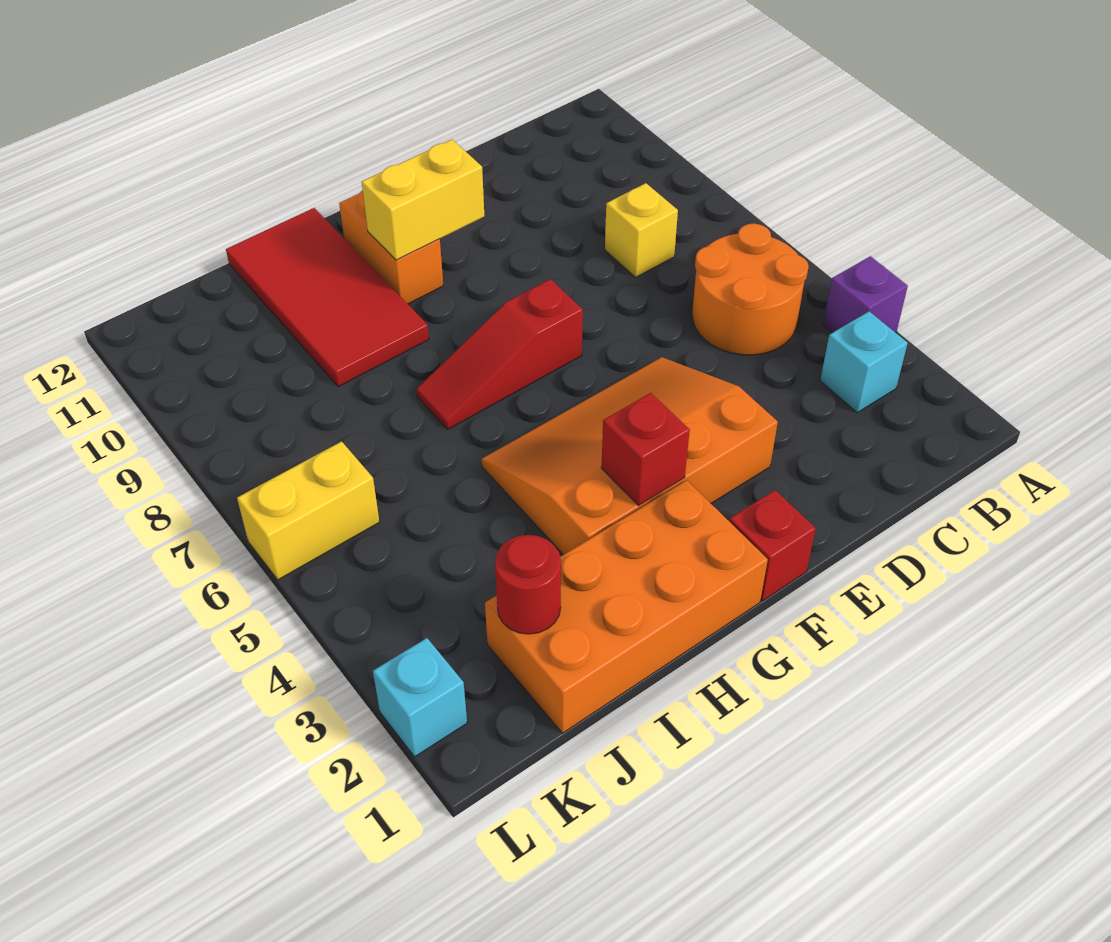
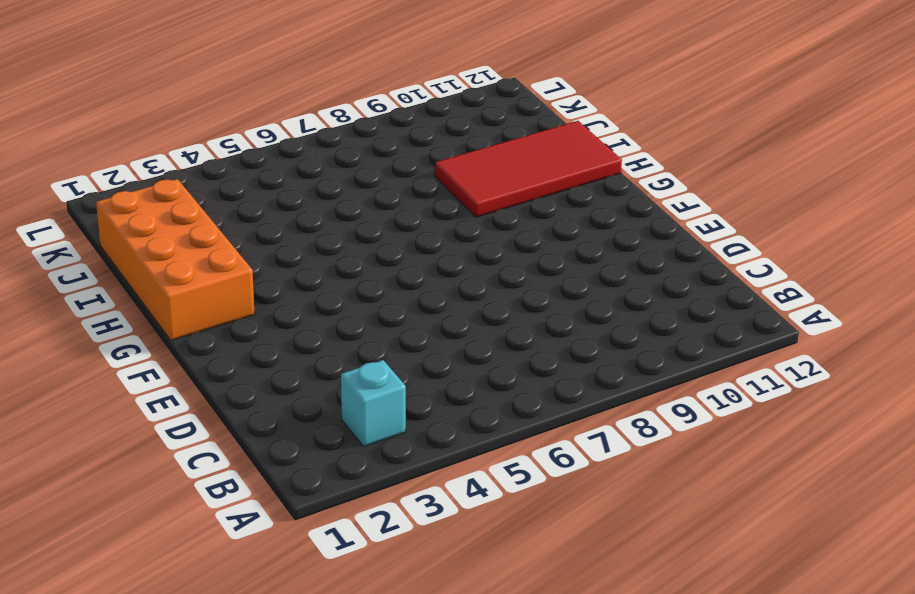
none -> purple brick A4 level 1
none -> orange round brick B5:C6 level 1
none -> yellow brick C8 level 1

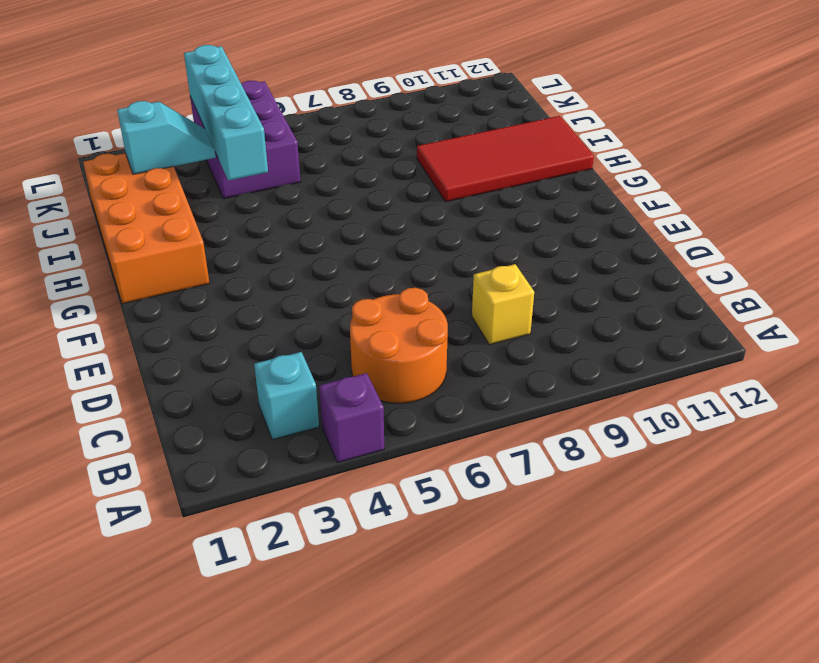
cyan brick I4:L4 level 2 -> none
cyan slope J2:J3 level 2 top 2 -> red round brick J2 level 2
purple brick J4:L5 level 1 -> none
none -> orange slope E3:H5 level 1 top 3
none -> red brick F1 level 1
none -> red slope F7:H7 level 1 top F

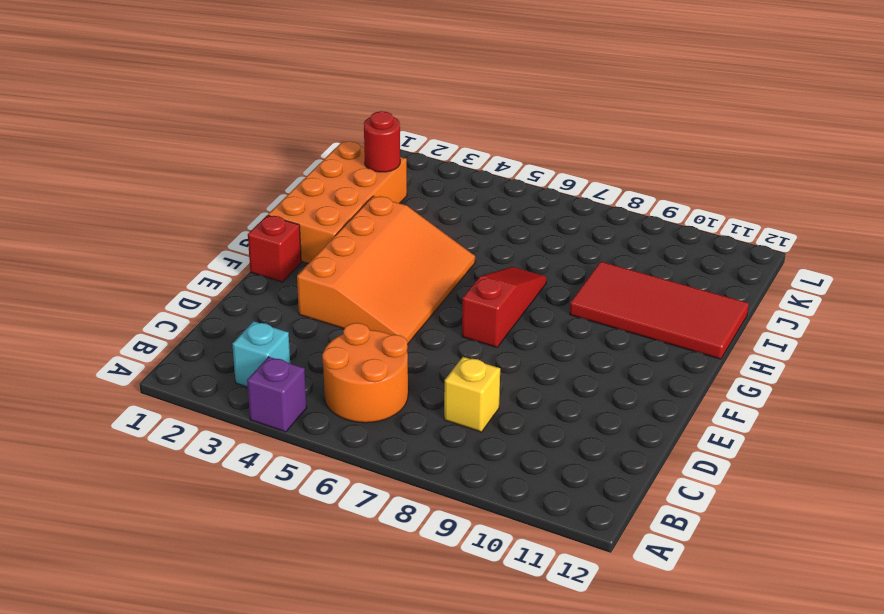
none -> orange brick G10:G11 level 1
none -> yellow brick K6:L6 level 1
none -> cyan brick L2 level 1

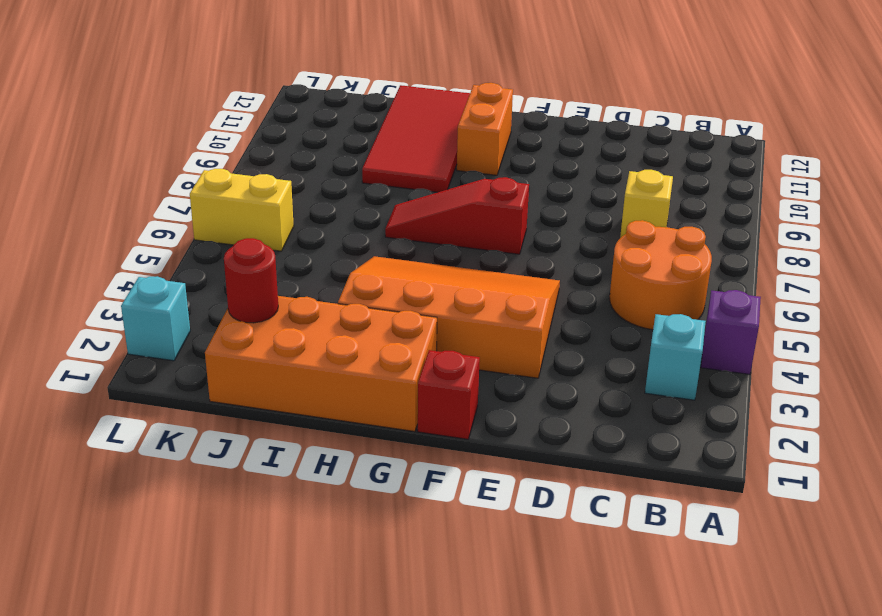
none -> yellow brick F10:G10 level 2
none -> red brick G3 level 2

